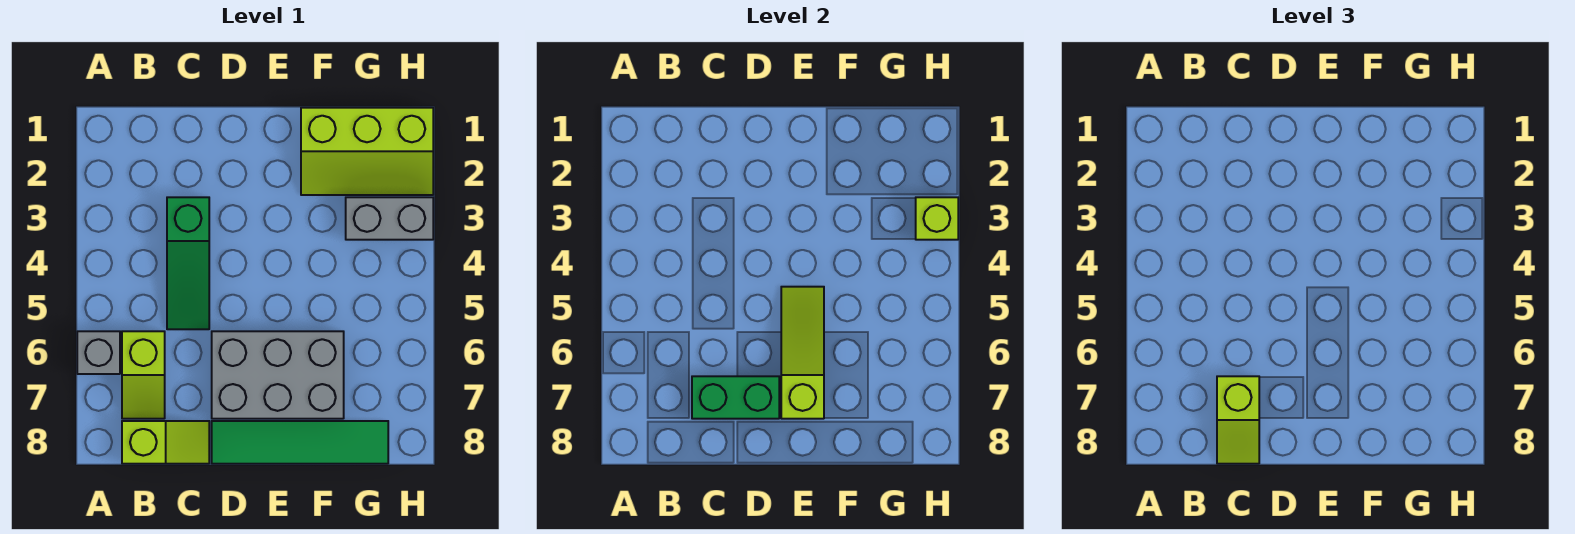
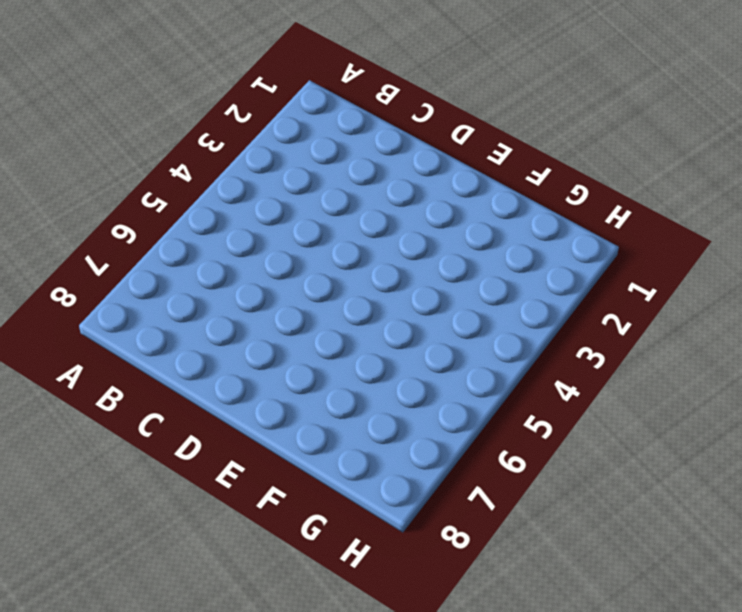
none -> grey brick A6 level 1
none -> lime slope B6:B7 level 1 top 6
none -> lime slope B8:C8 level 1 top B

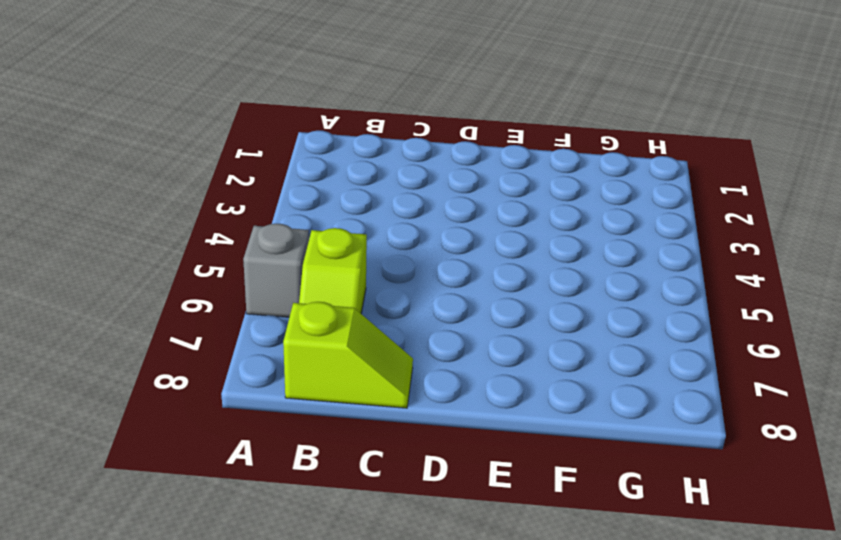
none -> green slope C3:C5 level 1 top 3
none -> grey brick D6:F7 level 1
none -> green tile D8:G8 level 1

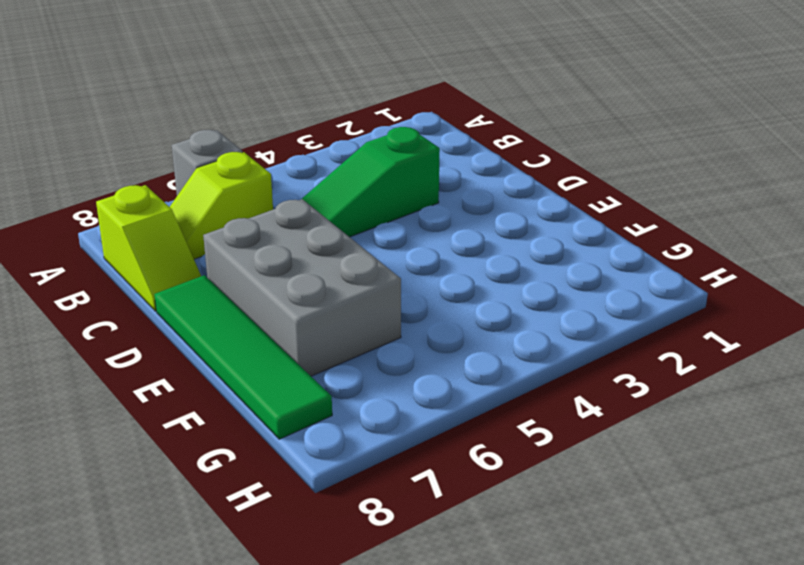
none -> lime slope F1:H2 level 1 top 1
none -> grey brick G3:H3 level 1
none -> green brick C7:D7 level 2

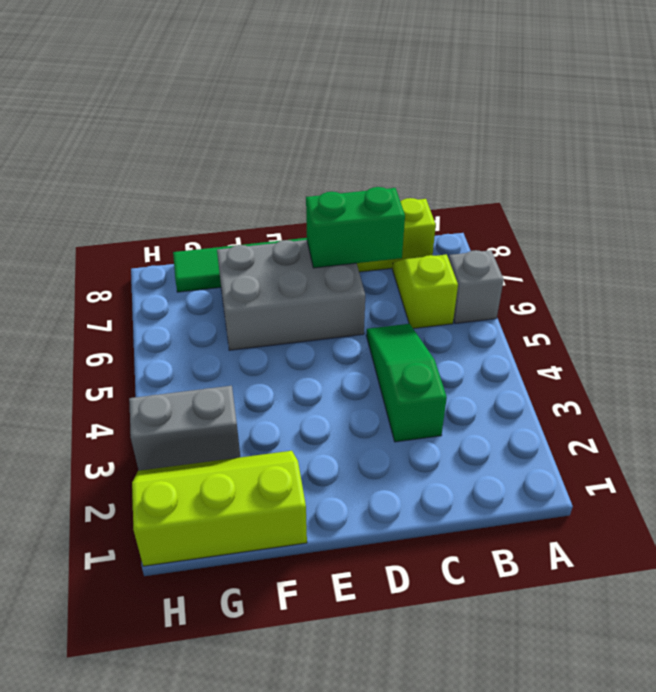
none -> lime slope E5:E7 level 2 top 7
none -> lime brick H3 level 2
none -> lime slope C7:C8 level 3 top 7

